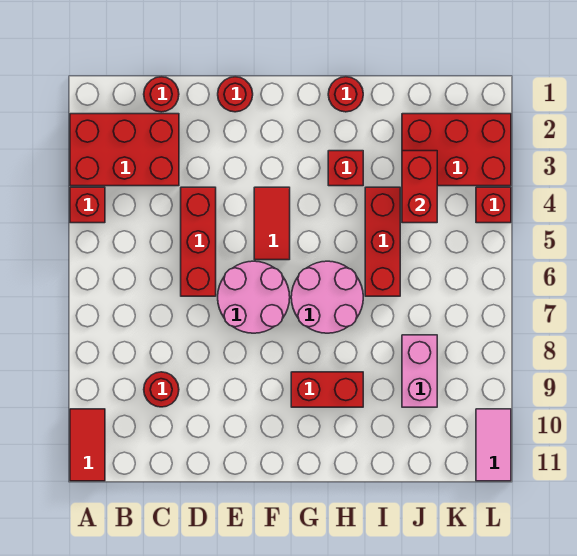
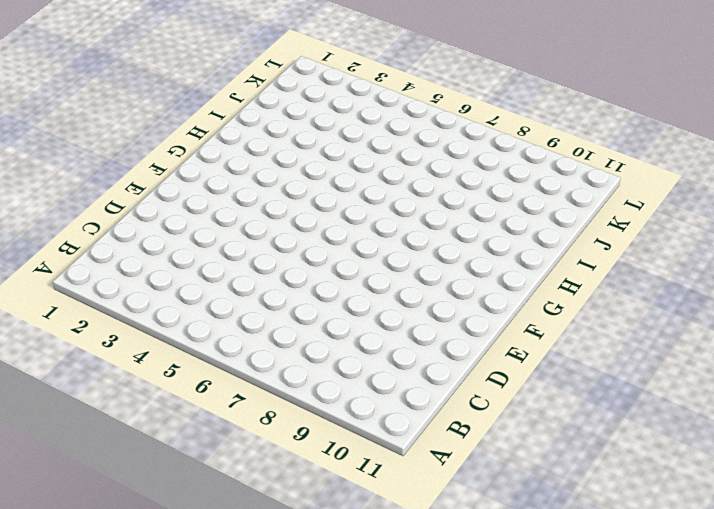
none -> red brick A2:C3 level 1
none -> red brick A4 level 1
none -> red tile A10:A11 level 1

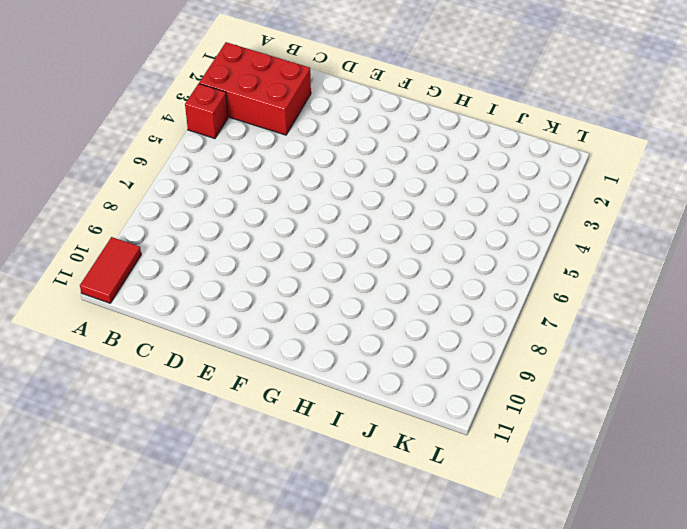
none -> red round brick C1 level 1
none -> red round brick C9 level 1
none -> red brick D4:D6 level 1

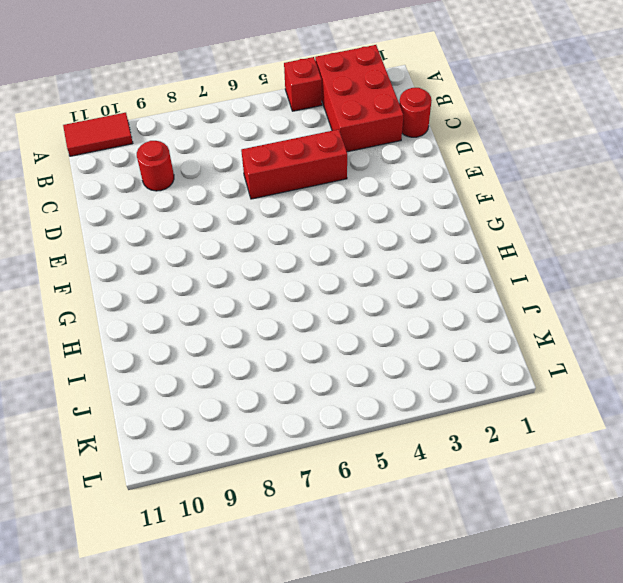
none -> red round brick E1 level 1
none -> pink round brick E6:F7 level 1
none -> red tile F4:F5 level 1

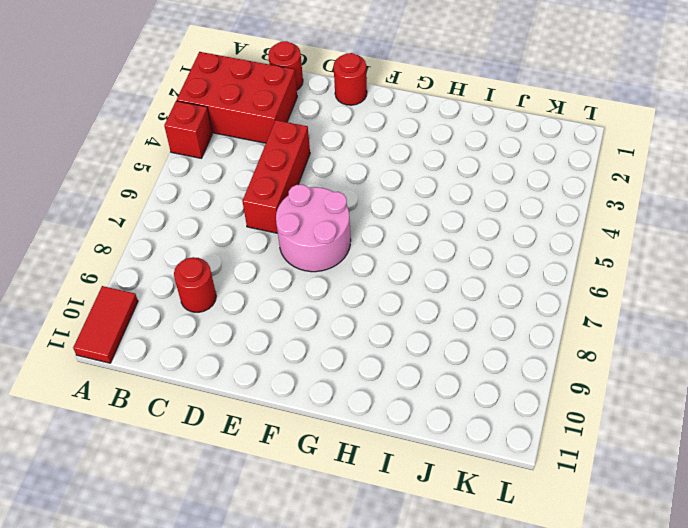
none -> red tile F4:F5 level 1
none -> pink round brick G6:H7 level 1
none -> red brick G9:H9 level 1

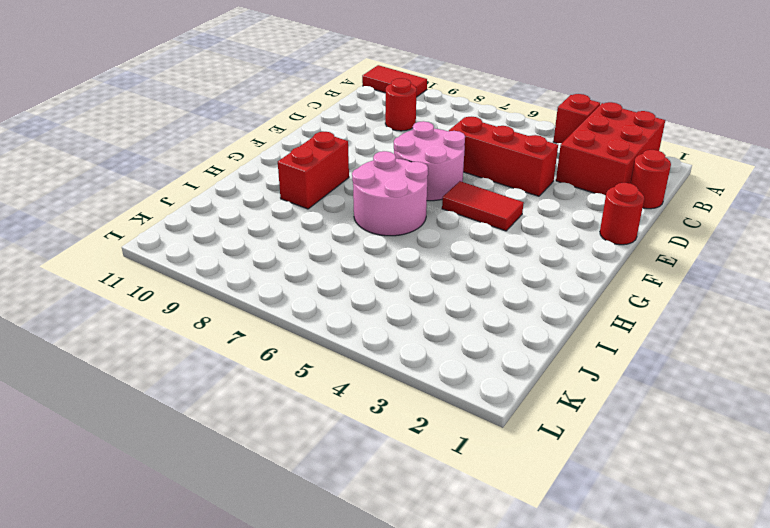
none -> red round brick H1 level 1
none -> red brick H3 level 1
none -> red brick I4:I6 level 1

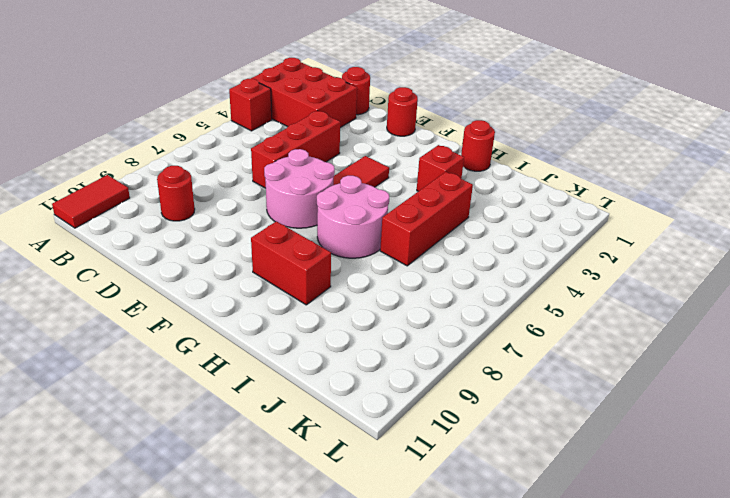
none -> red brick J2:L3 level 1
none -> pink brick J8:J9 level 1
none -> red brick L4 level 1

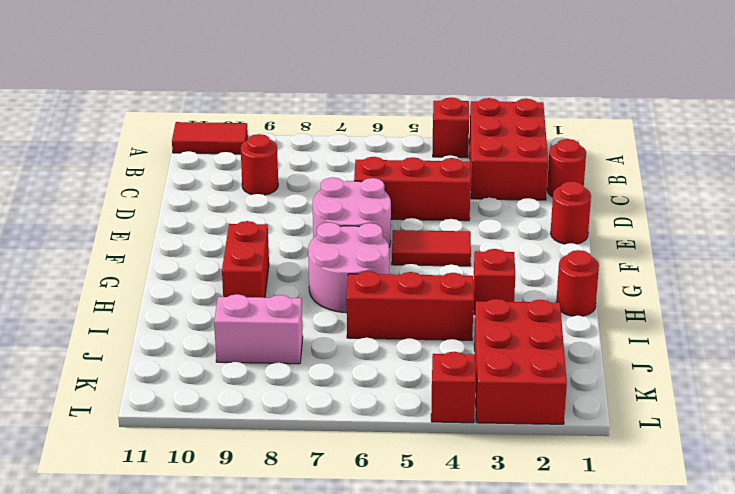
none -> pink tile L10:L11 level 1
none -> red brick J3:J4 level 2

